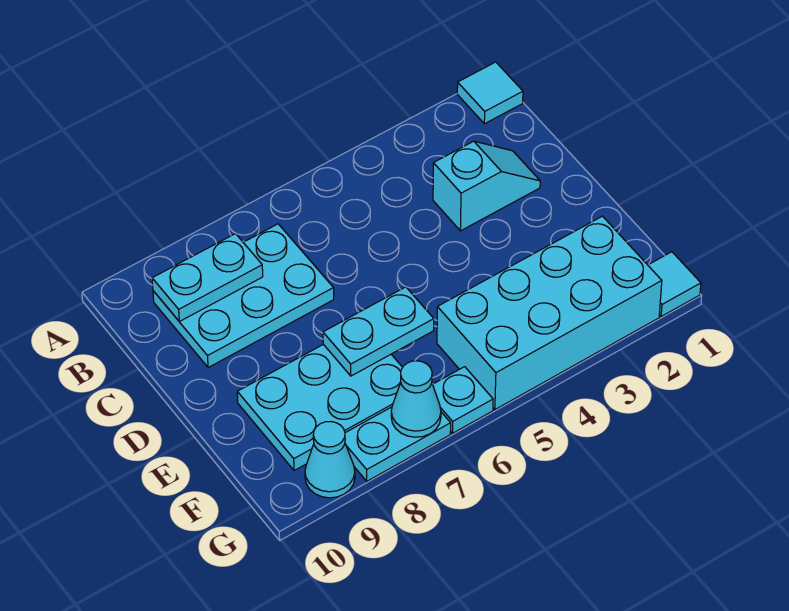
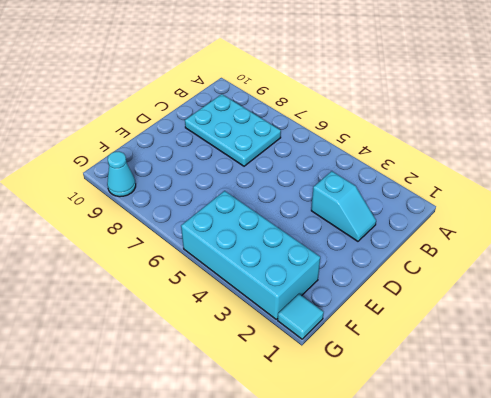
none -> cyan tile A1 level 1
none -> cyan plate E7:F9 level 1
none -> cyan plate G6 level 1

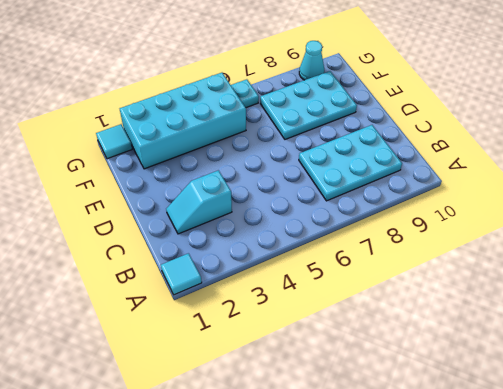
none -> cyan plate G7:G8 level 1
none -> cyan plate B8:B9 level 2
none -> cyan plate E6:E7 level 2

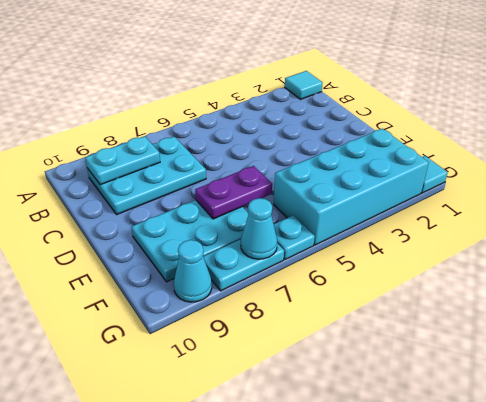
purple plate E6:E7 level 2 -> cyan plate E6:E7 level 2
none -> cyan slope C2:C3 level 1 top 3

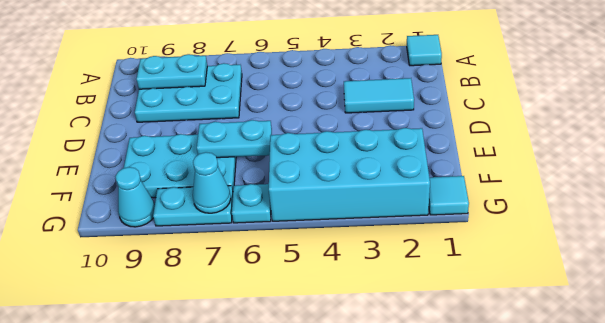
cyan tile C2:C3 level 1 -> cyan slope C2:C3 level 1 top 3

